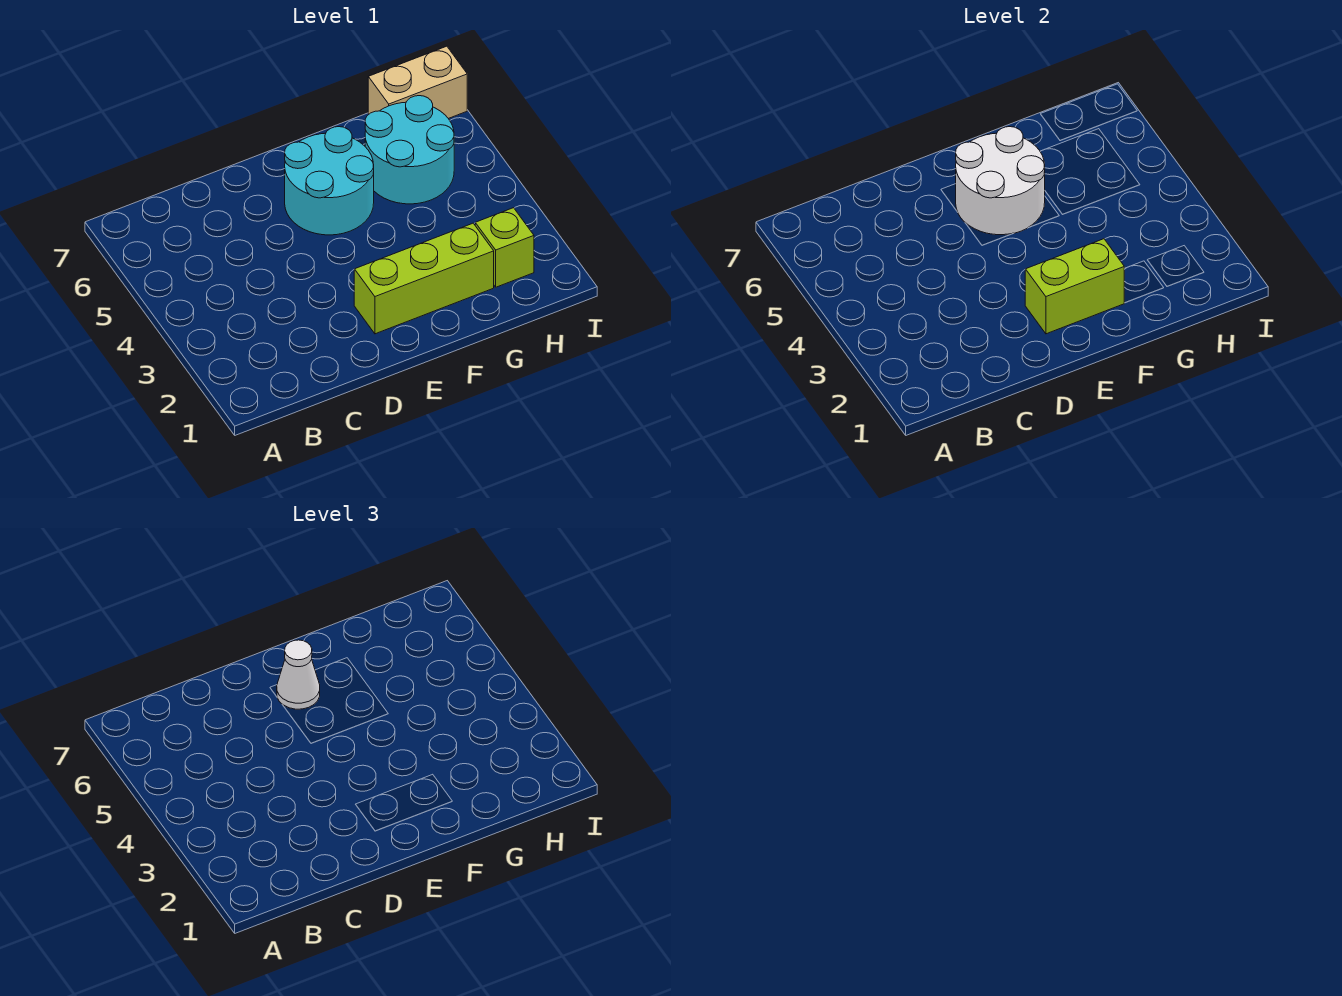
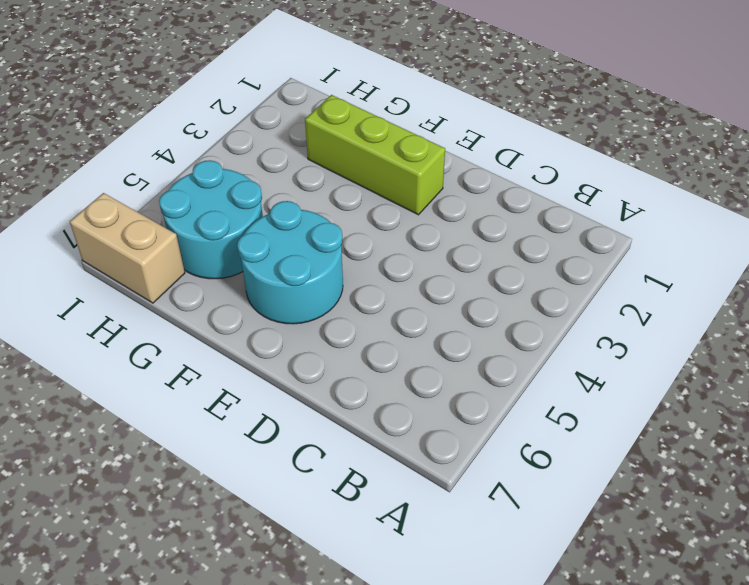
none -> lime brick H2 level 1
none -> lime brick E2:F2 level 2

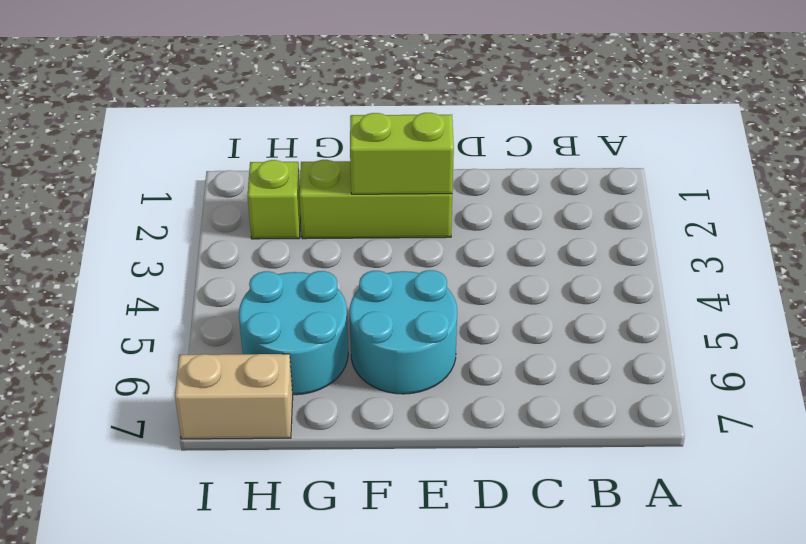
none -> white round brick E5:F6 level 2
none -> white cone E6 level 3

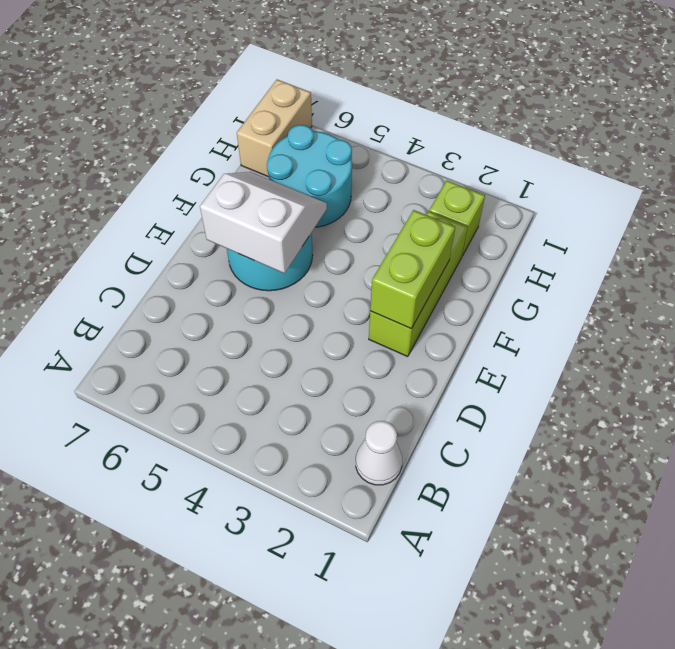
white cone B1 level 1 -> white cone E6 level 3
white slope E5:F6 level 2 top E -> white round brick E5:F6 level 2

